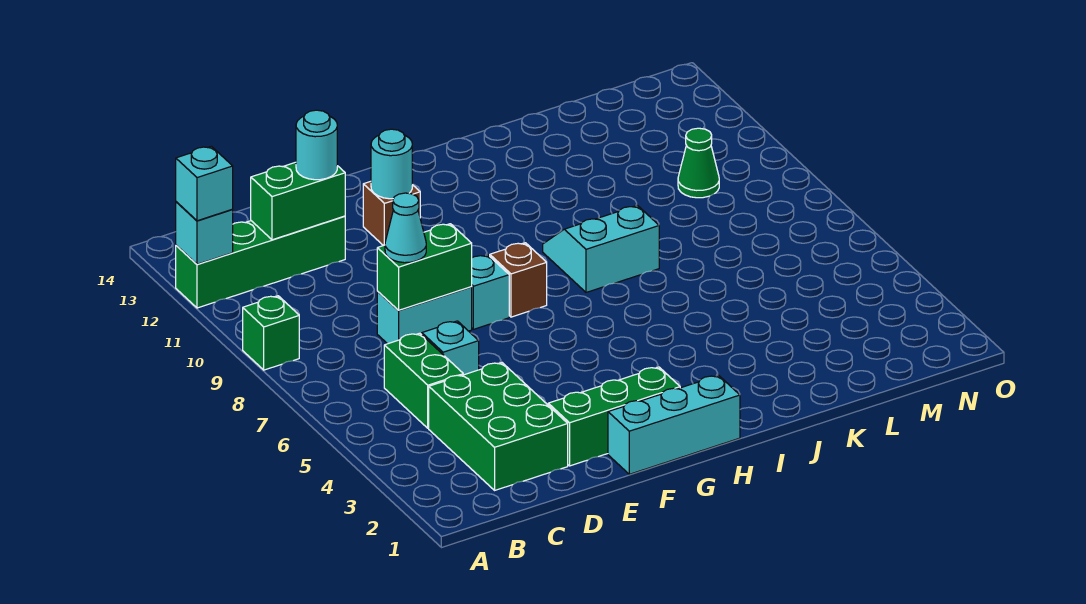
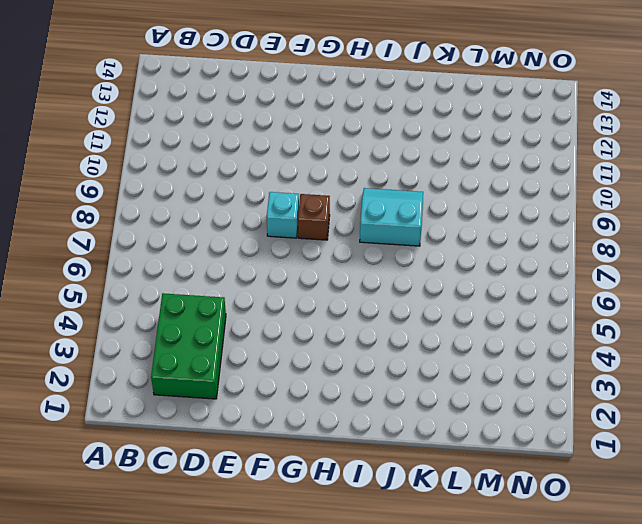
none -> green brick A9 level 1
none -> green brick A12:D12 level 1
none -> green brick C5:C6 level 1

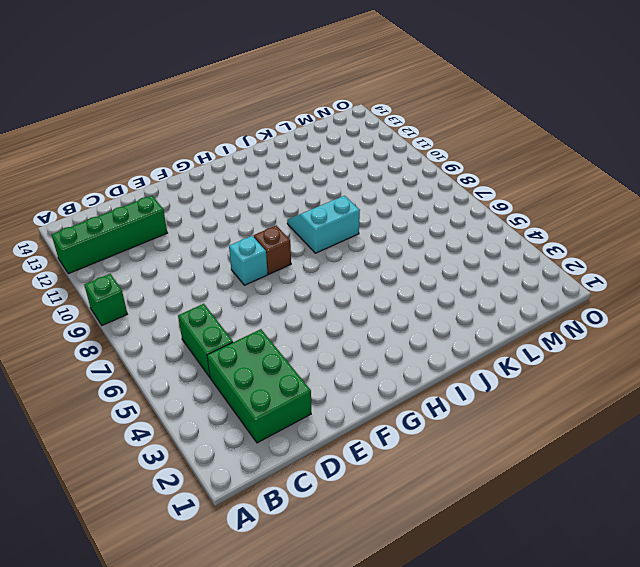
none -> cyan brick D6 level 1
none -> cyan brick D8:E8 level 1
none -> green brick E2:G2 level 1

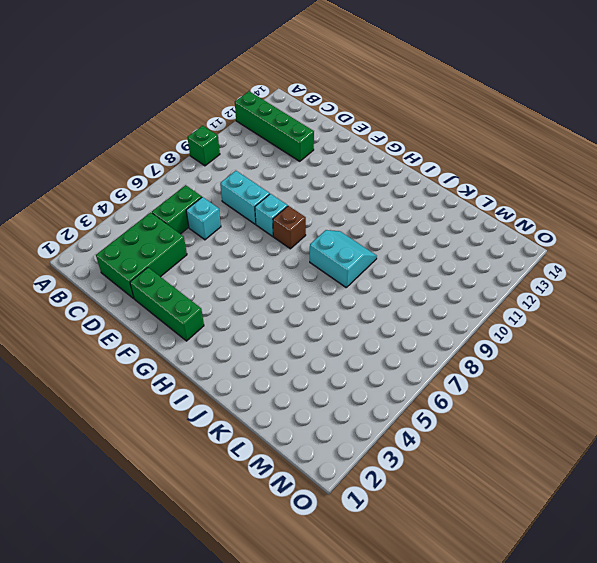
none -> cyan brick F1:H1 level 1
none -> brown brick F12 level 1
none -> green cone M10 level 1

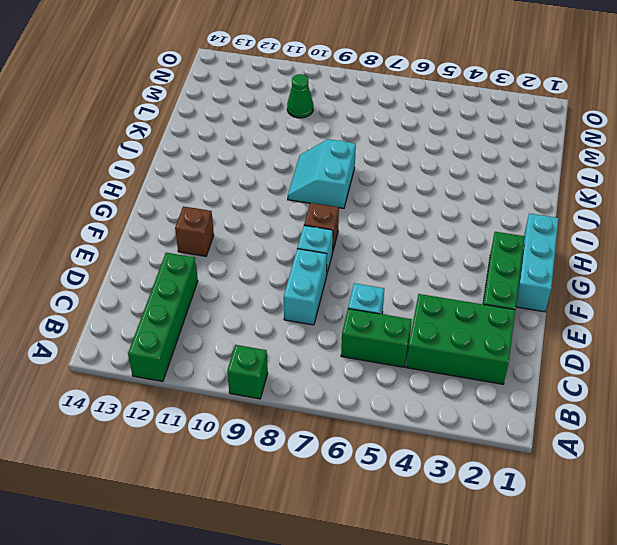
none -> cyan brick A12 level 2
none -> green brick C12:D12 level 2
none -> green brick D8:E8 level 2

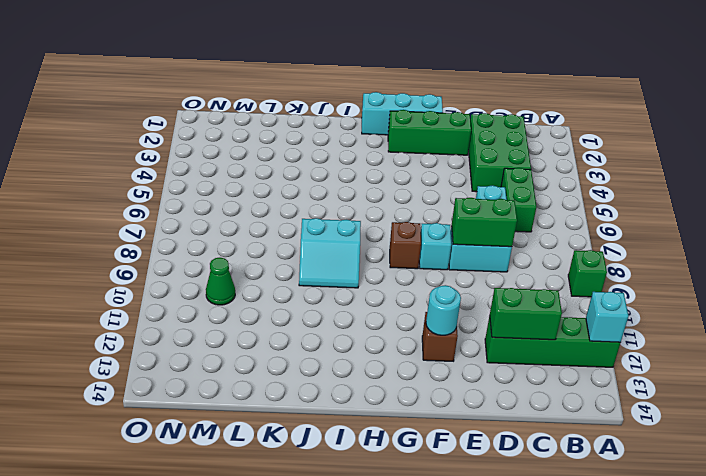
none -> cyan brick A12 level 3
none -> cyan cone D8 level 3
none -> cyan round brick D12 level 3

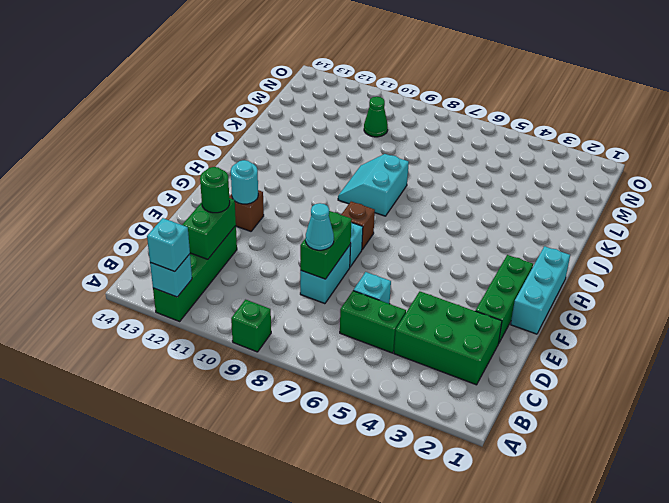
green round brick D12 level 3 -> cyan round brick D12 level 3

